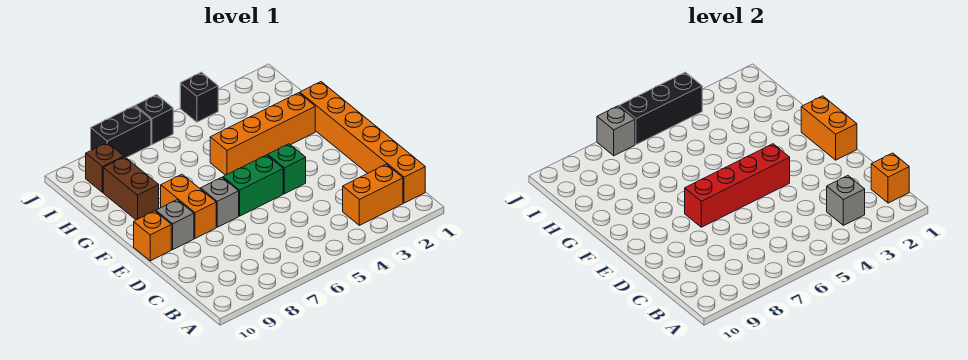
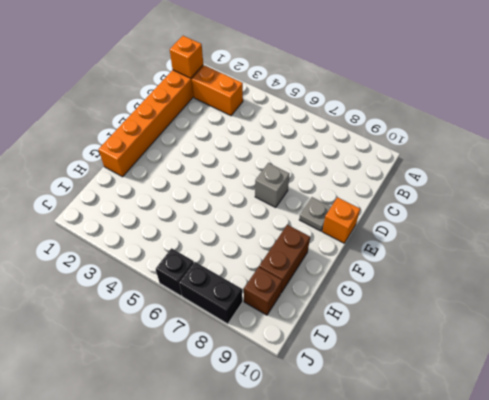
grey plate E9 level 1 -> grey brick E9 level 1
none -> green brick E4 level 1
none -> green brick E5:E6 level 1
none -> orange brick E8:F8 level 1

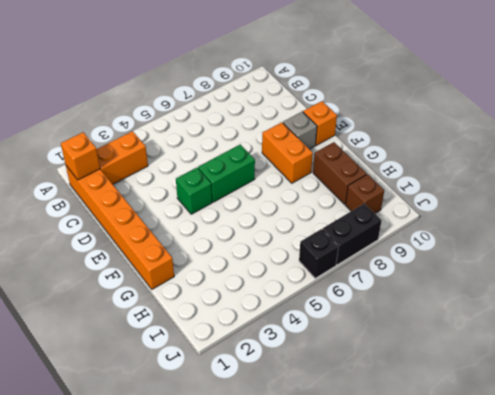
none -> grey brick E7 level 1
none -> orange brick G2:G5 level 1
none -> black brick J4 level 1

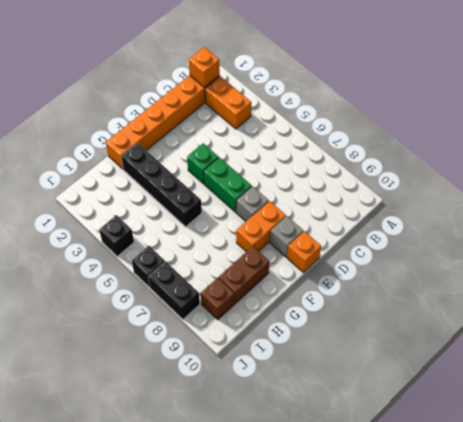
black brick G2:G5 level 1 -> orange brick G2:G5 level 1
none -> grey brick B3 level 2
none -> orange brick E1:F1 level 2
none -> red brick E4:E7 level 2

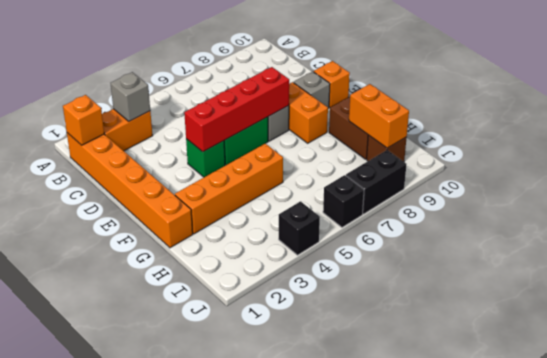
orange brick H9:I9 level 2 -> orange brick E1:F1 level 2
none -> black brick J4:J6 level 2
none -> grey brick J7 level 2

